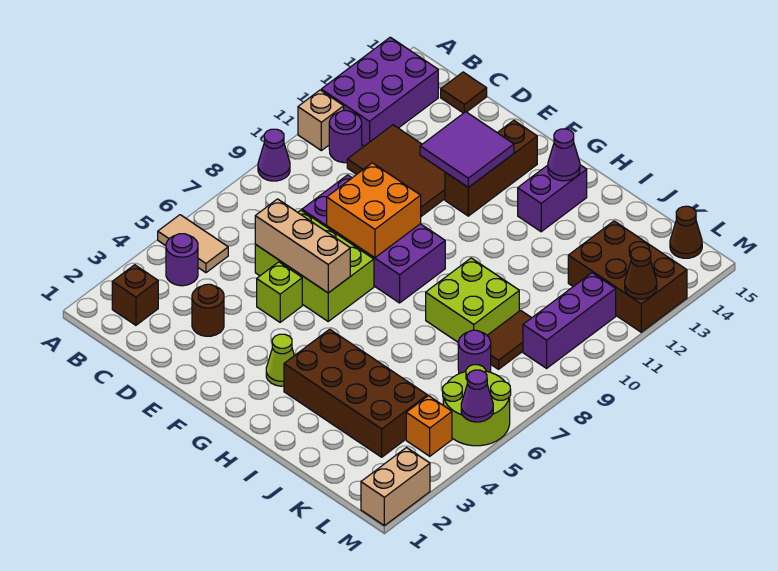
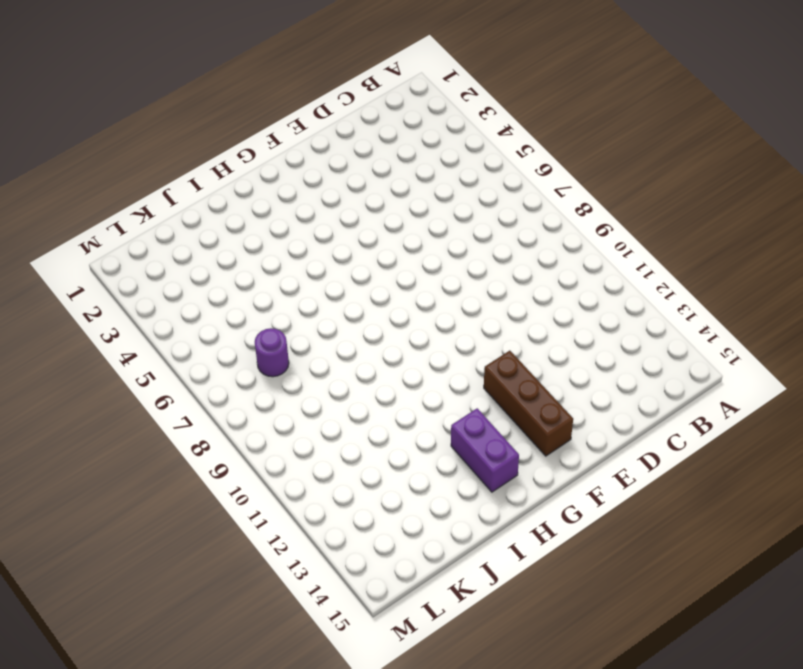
none -> tan tile A5:B5 level 1
none -> purple cone A9 level 1
none -> tan brick A11 level 1
none -> purple brick A12:B14 level 1

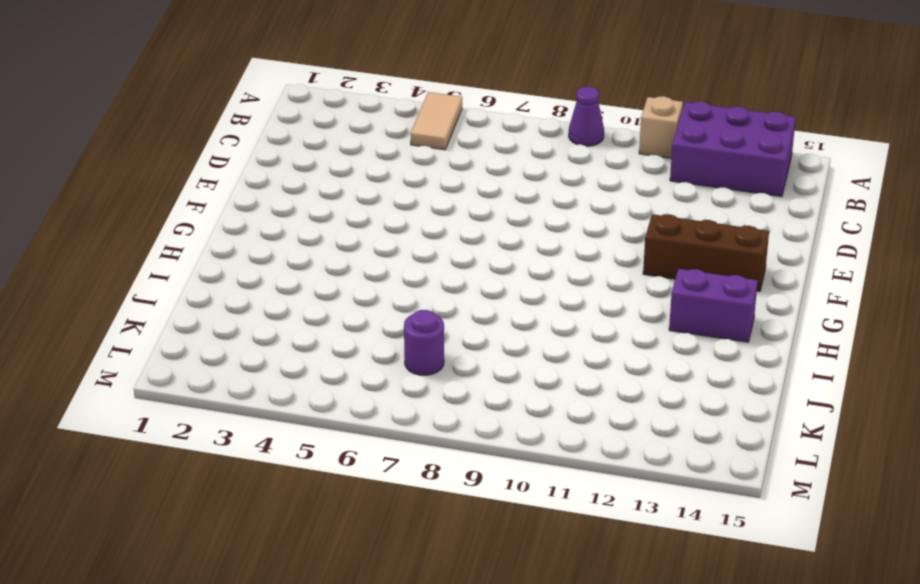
none -> brown brick B2 level 1
none -> purple round brick B4 level 1
none -> purple round brick B11 level 1
none -> brown tile C11:E12 level 1

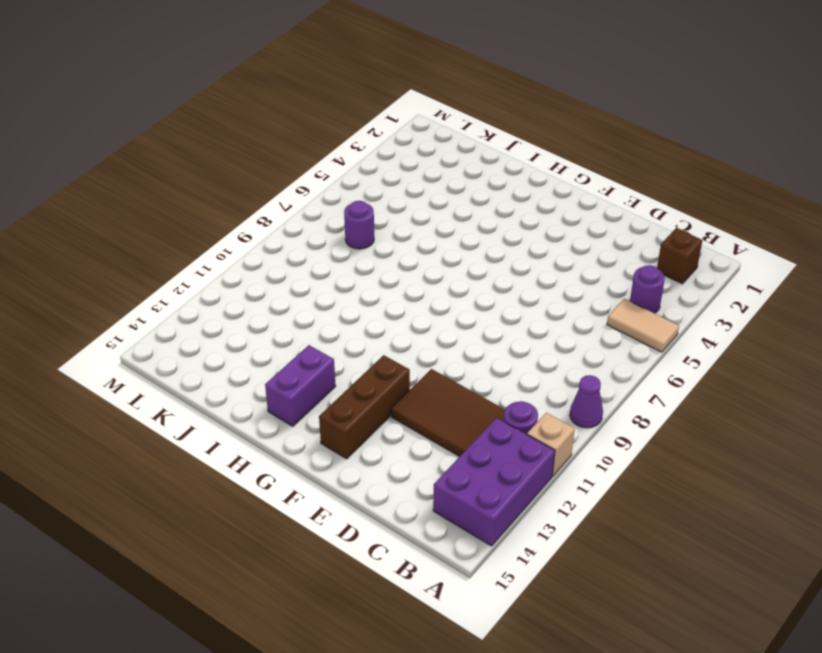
none -> brown tile C15 level 1
none -> brown round brick D3 level 1
none -> lime brick D6:F7 level 1
none -> purple brick D8:G9 level 1

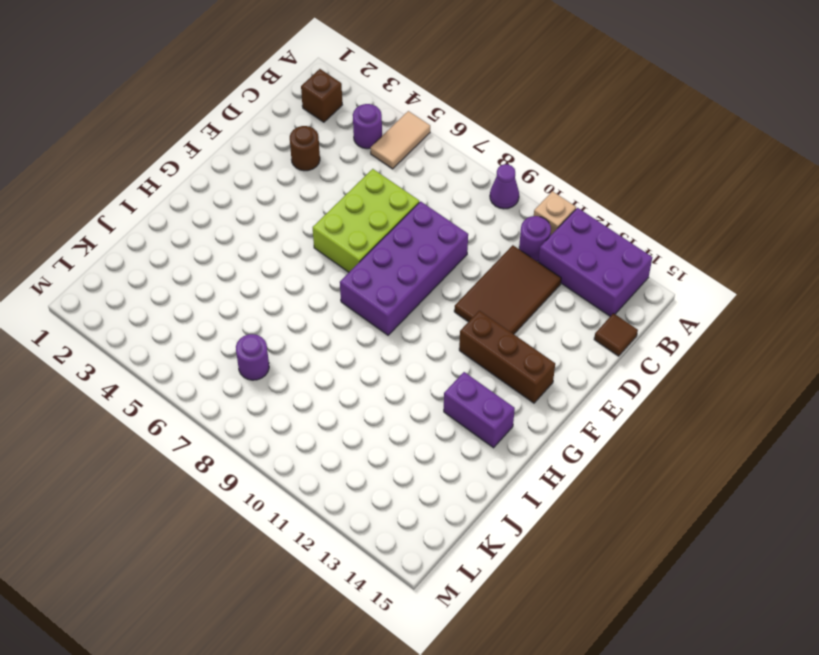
none -> lime brick E5 level 1
none -> lime cone G3 level 1
none -> brown brick H3:K4 level 1
none -> lime brick I8:J9 level 1

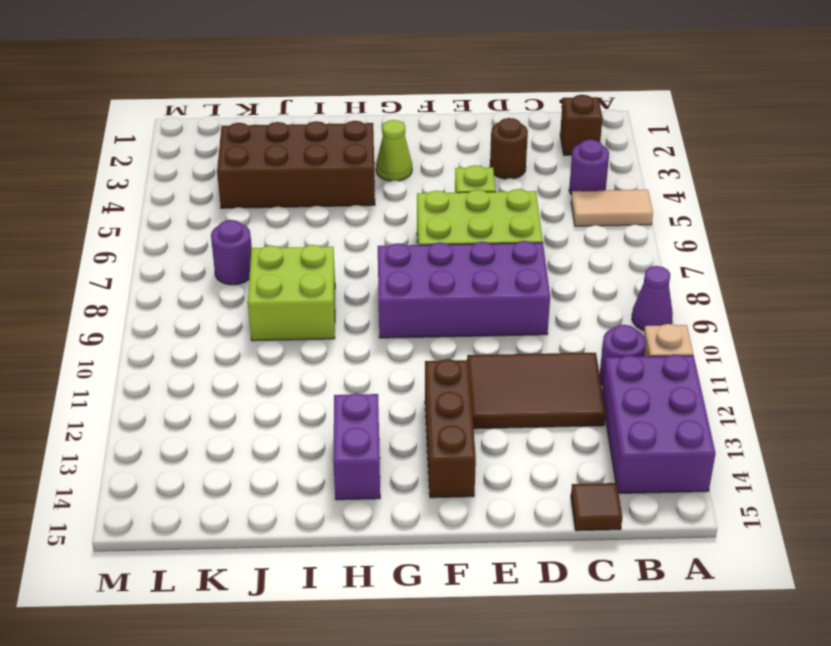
none -> brown tile K8:K9 level 1
none -> brown brick K12:M13 level 1
none -> orange brick L4 level 1
none -> lime round brick L5:M6 level 1

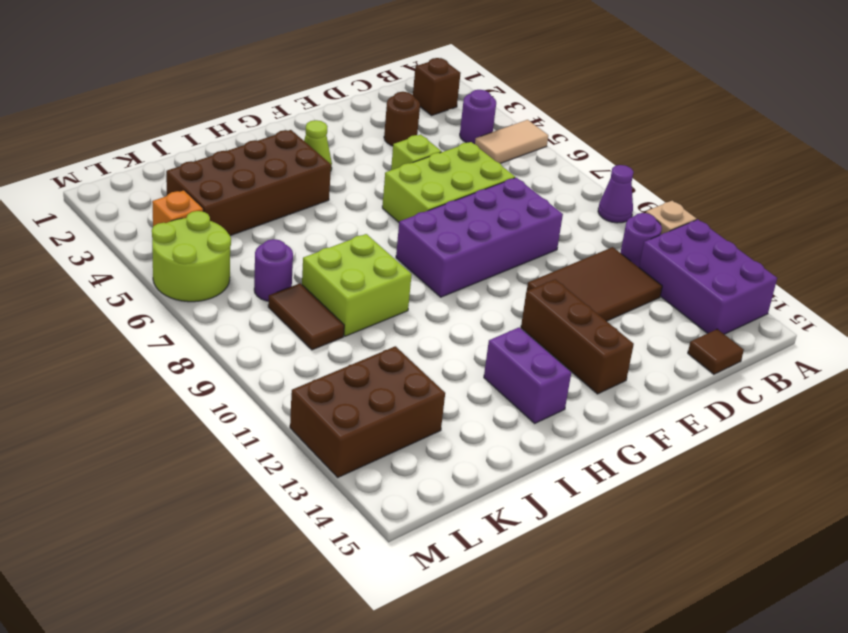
none -> purple brick L9:L11 level 1
none -> brown cone L15 level 1
none -> tan brick M1:M2 level 1
none -> tan brick D6:F6 level 2

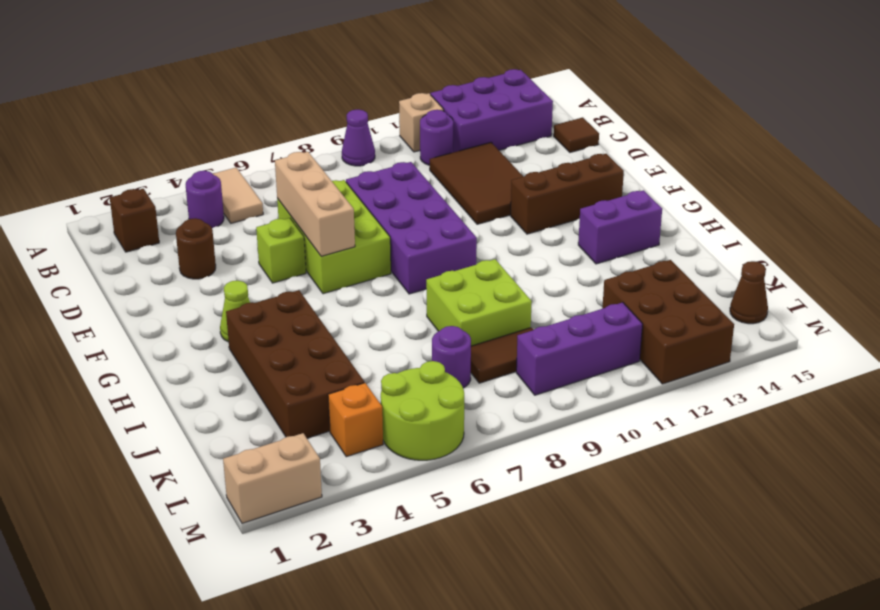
none -> orange brick E8:F9 level 2
none -> purple tile E12:F13 level 2
none -> purple cone H14 level 2
none -> purple cone M5 level 2

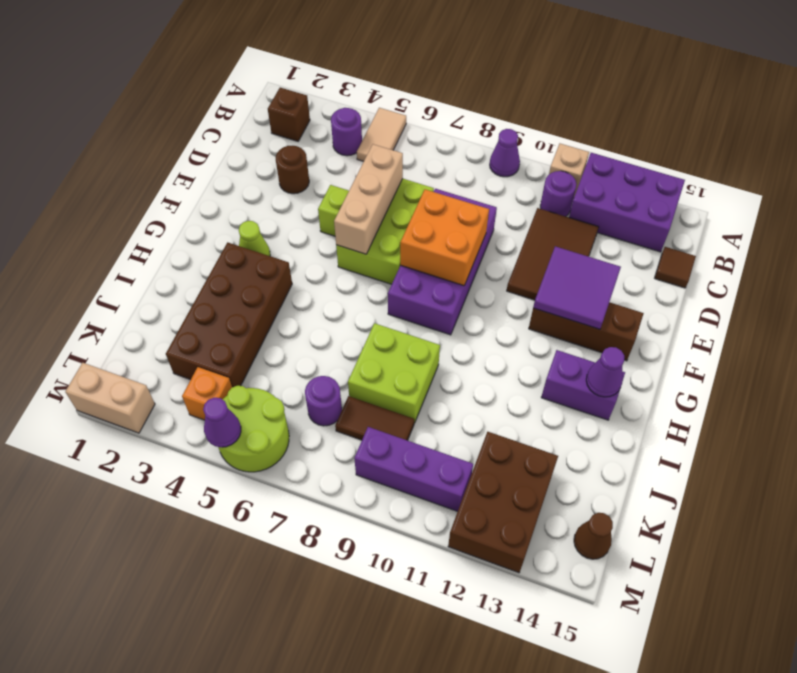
none -> brown cone M12 level 2

